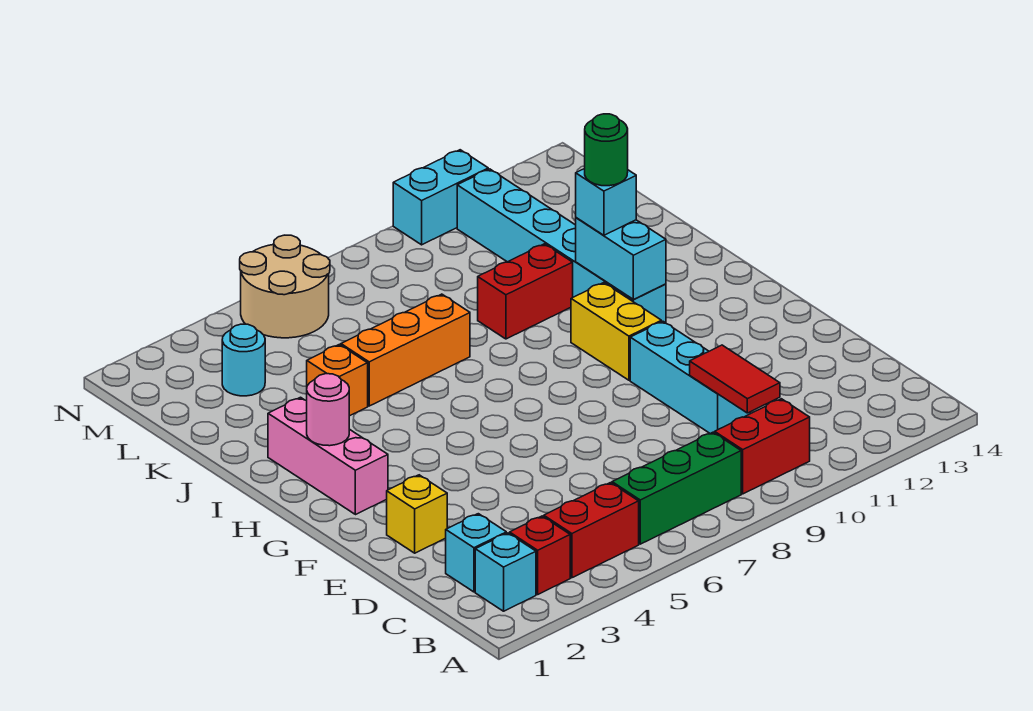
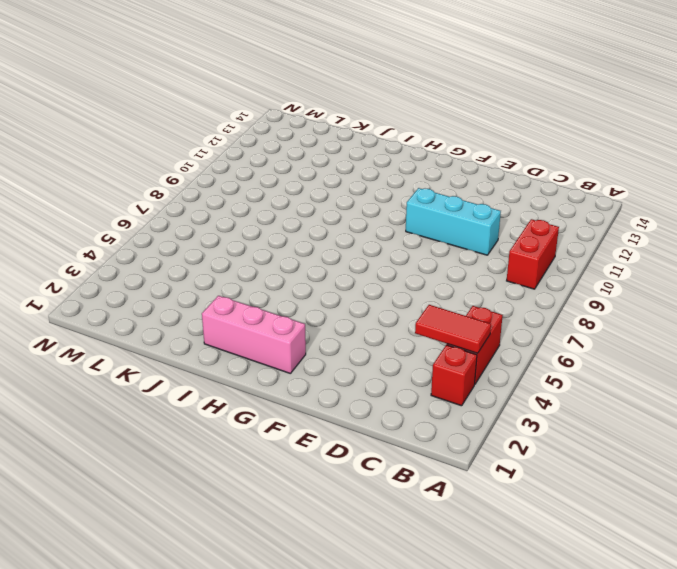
red tile B4:C4 level 2 -> red tile C10:D10 level 2
none -> cyan brick B2 level 1
none -> green brick B6:B8 level 1
none -> cyan brick C2 level 1

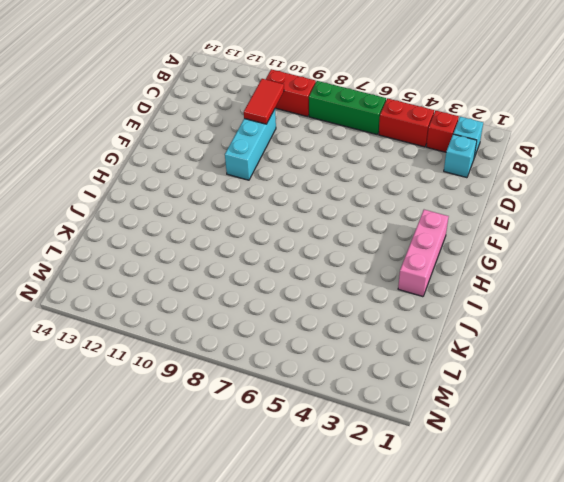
none -> yellow brick E2 level 1
none -> yellow brick G10:H10 level 1
none -> cyan brick H11:M11 level 1

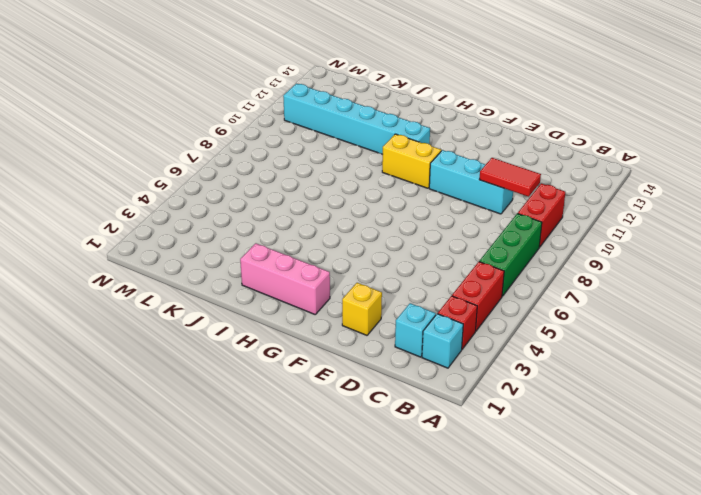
none -> orange brick J4 level 1
none -> orange brick J5:J7 level 1
none -> red brick J9:J10 level 1

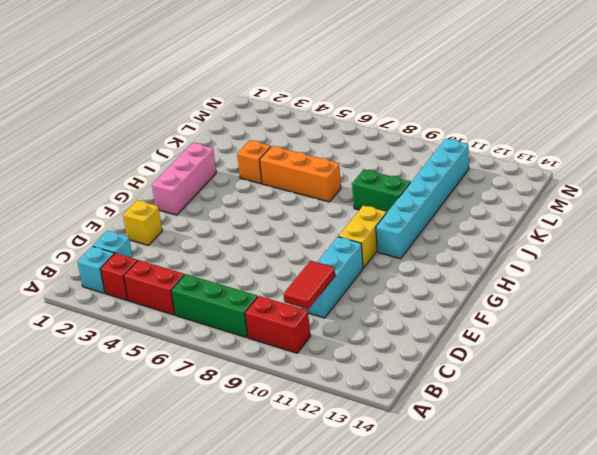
green brick J9:J10 level 1 -> red brick J9:J10 level 1
none -> cyan round brick L3 level 1
none -> tan round brick M5:N6 level 1
none -> cyan brick N10:N11 level 1

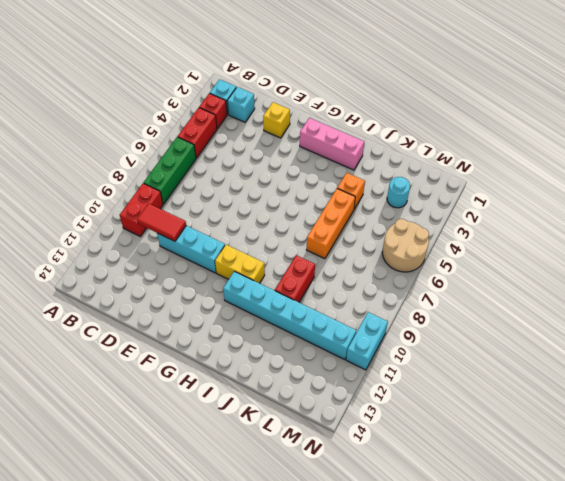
none -> pink round brick H2 level 2
none -> cyan brick H11:I11 level 2
none -> cyan brick I11 level 3

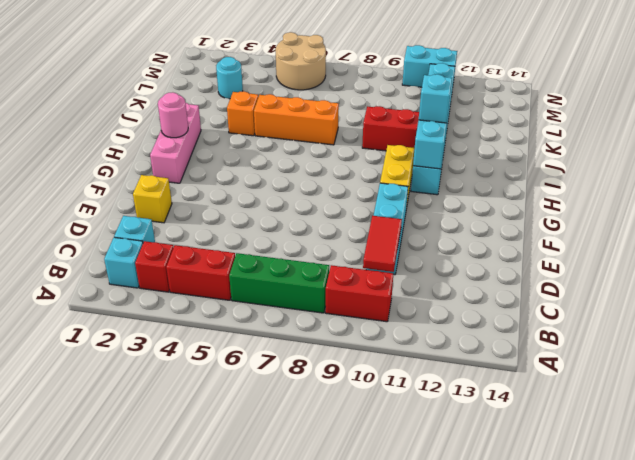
none -> green round brick I11 level 4

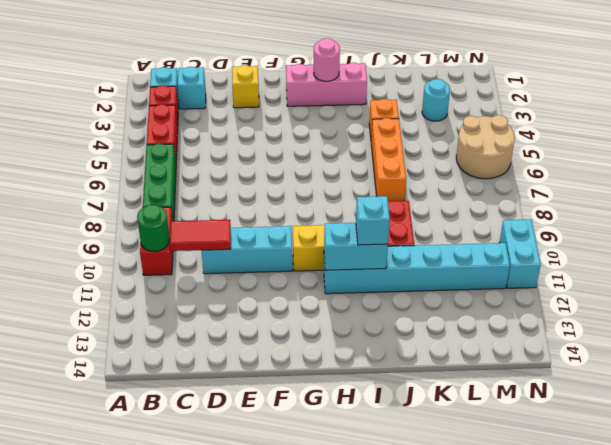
green round brick B10 level 2 -> green round brick I11 level 4

